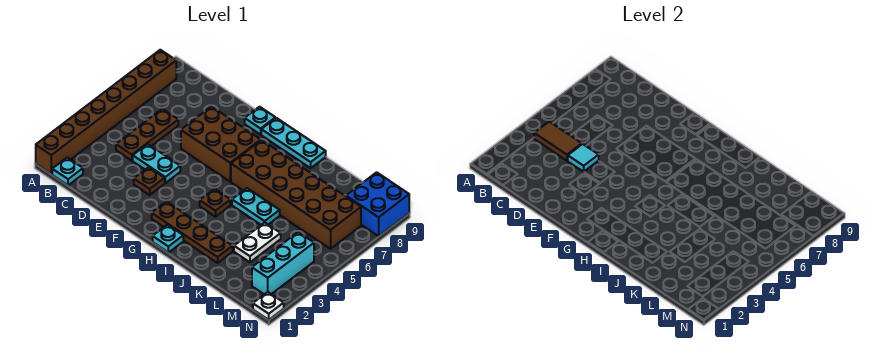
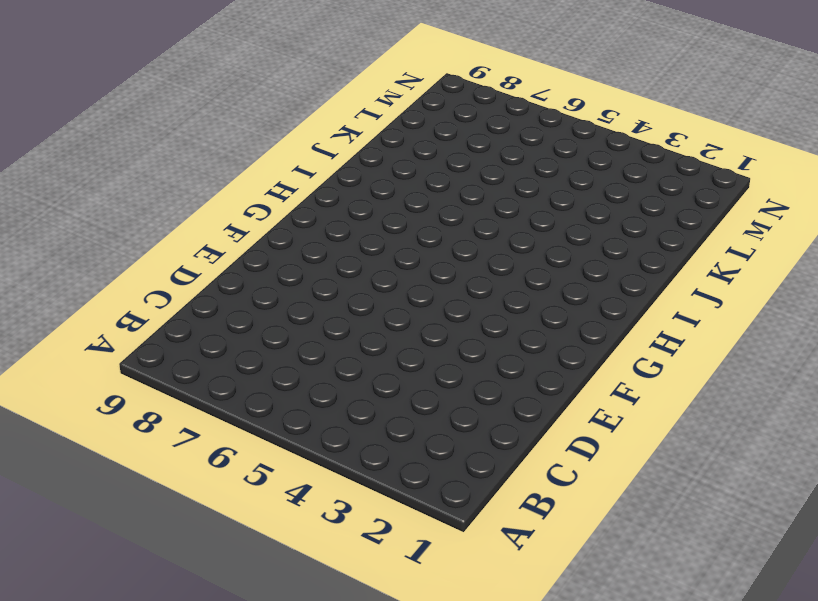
none -> brown brick A1:A8 level 1
none -> cyan plate B1 level 1
none -> brown plate C4:C6 level 1

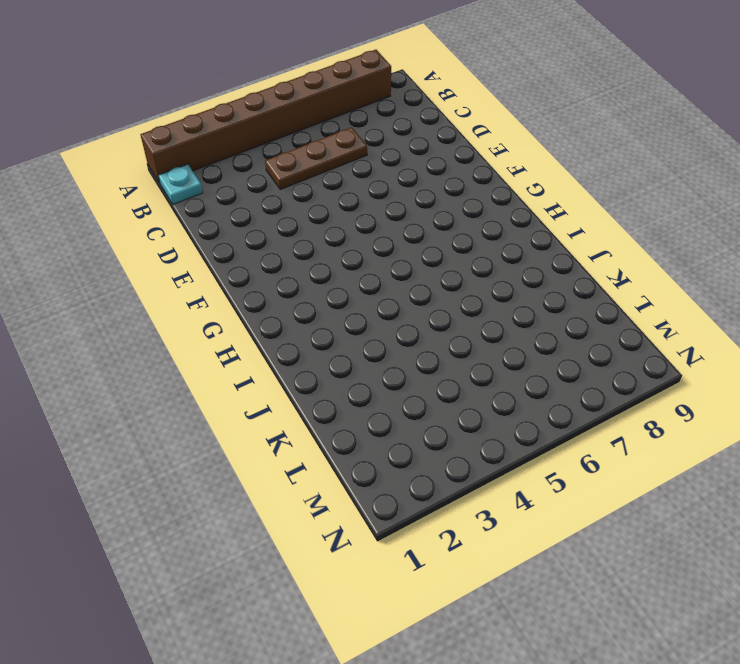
none -> cyan plate D4:E4 level 1
none -> brown plate E3 level 1
none -> brown brick E6:G7 level 1

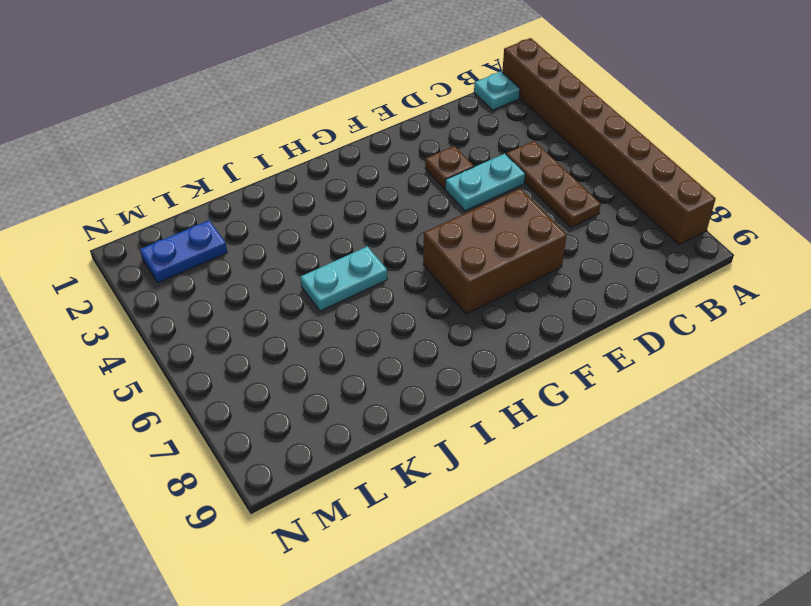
blue plate L2:M2 level 1 -> cyan brick M2:M4 level 1
none -> cyan plate F9 level 1
none -> brown plate G2:J2 level 1
none -> cyan plate G9:I9 level 1

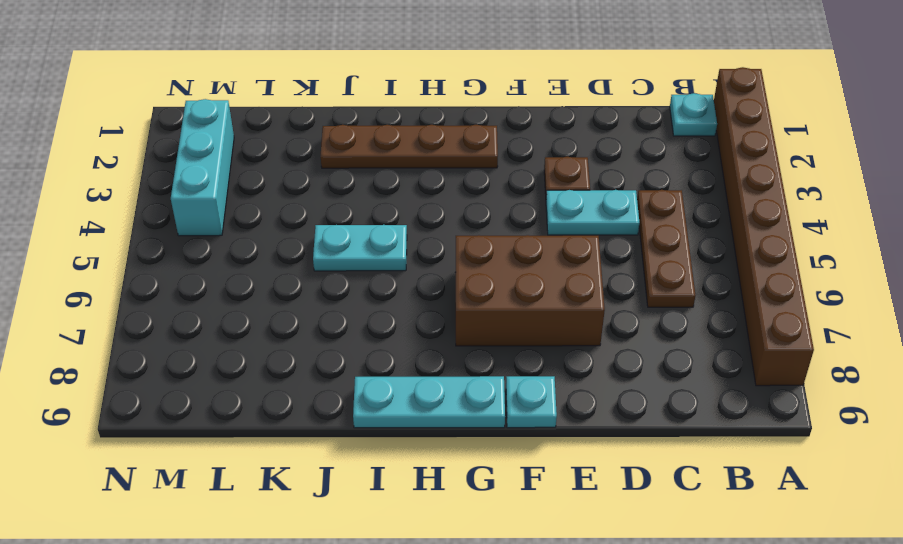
none -> cyan plate H1 level 1
none -> brown plate H4 level 1
none -> brown brick H6:M7 level 1

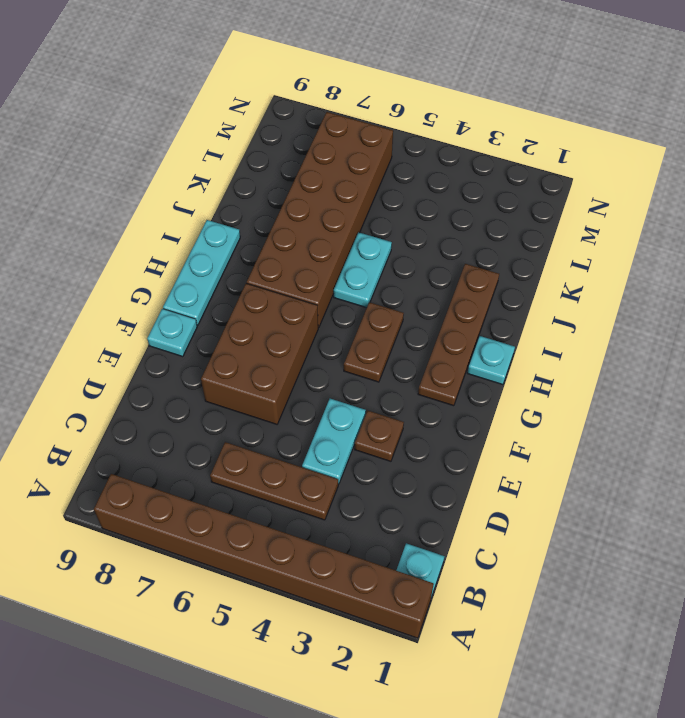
brown plate G4:H4 level 1 -> brown plate H4 level 1
none -> white plate K3:K4 level 1
none -> cyan brick M2:M4 level 1
none -> blue brick M8:N9 level 1

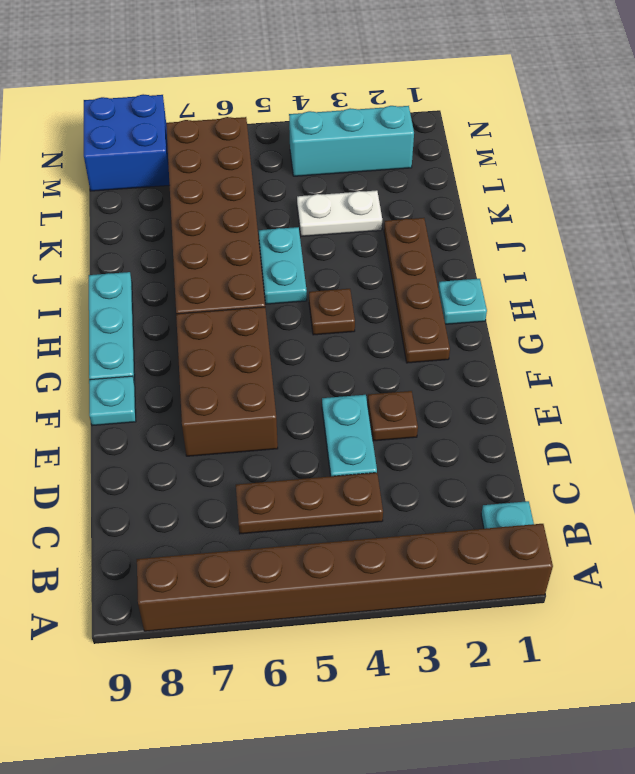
none -> white plate N1 level 1
none -> brown tile B4:C4 level 2
none -> cyan tile D4 level 2

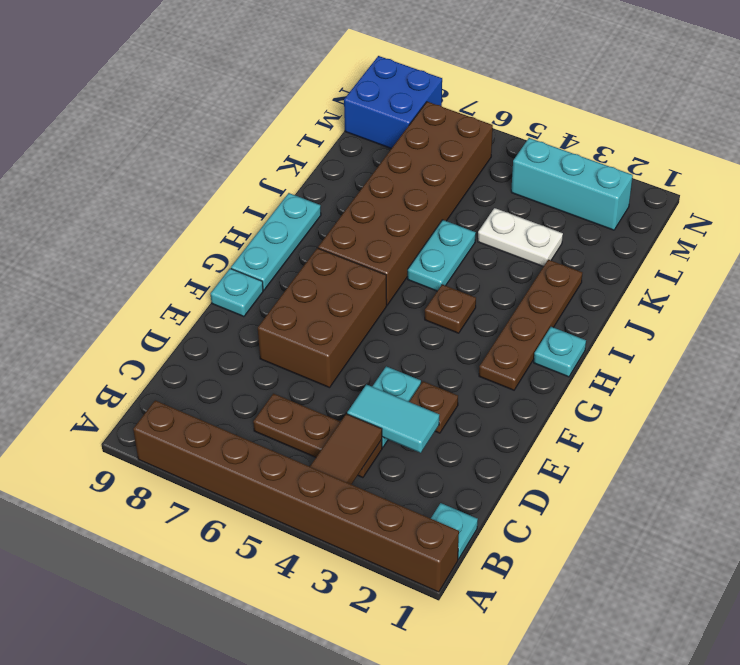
cyan tile D3:D4 level 2 -> cyan tile D4 level 2
none -> white plate N1 level 1

